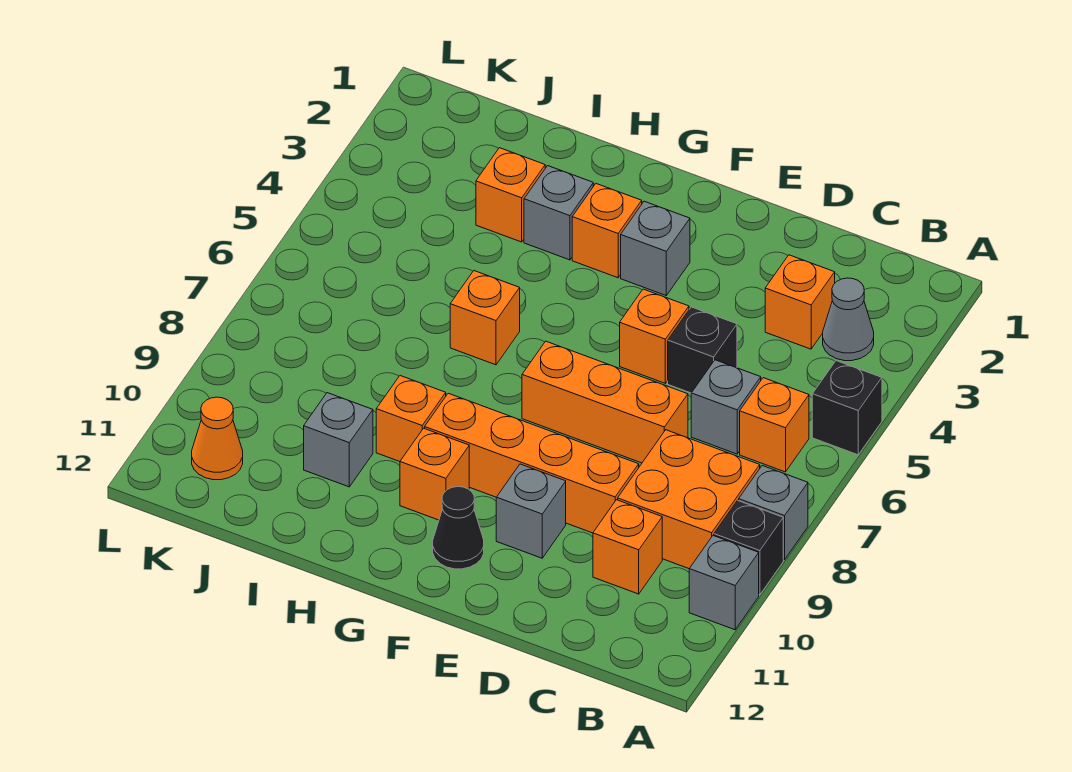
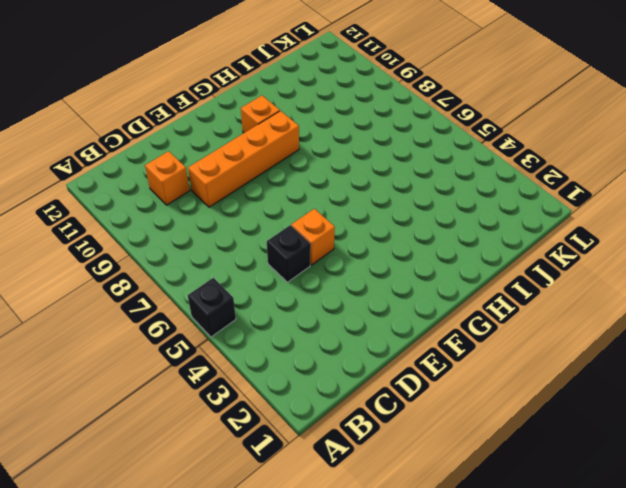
none -> grey brick A8 level 1
none -> black brick A9 level 1
none -> grey brick A10 level 1

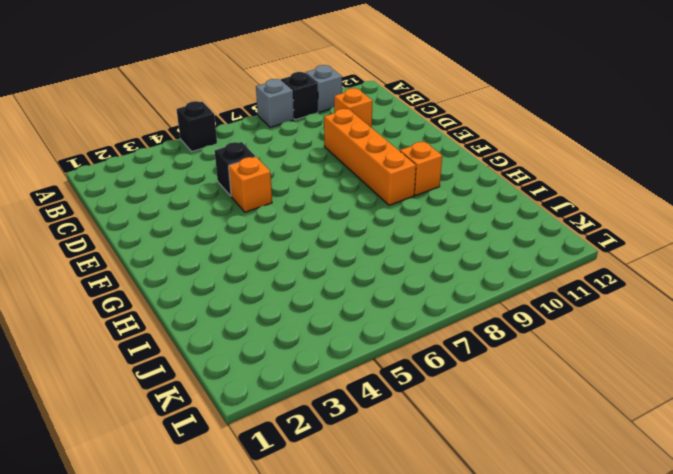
none -> grey cone B3 level 1
none -> orange brick B6 level 1
none -> orange brick B8:C9 level 1

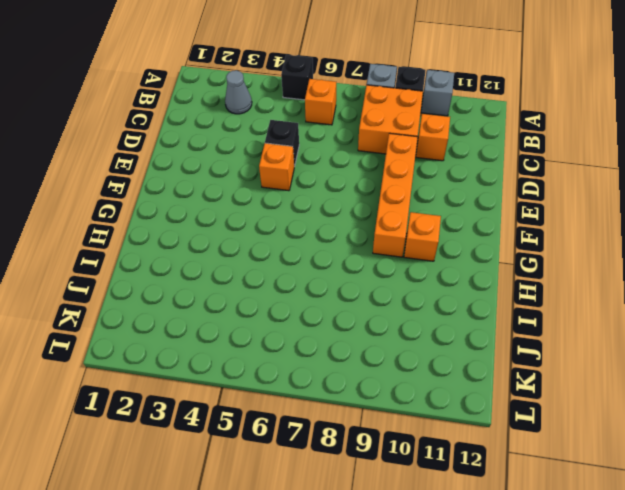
none -> orange brick C3 level 1
none -> grey brick C6 level 1
none -> orange brick D7:F7 level 1

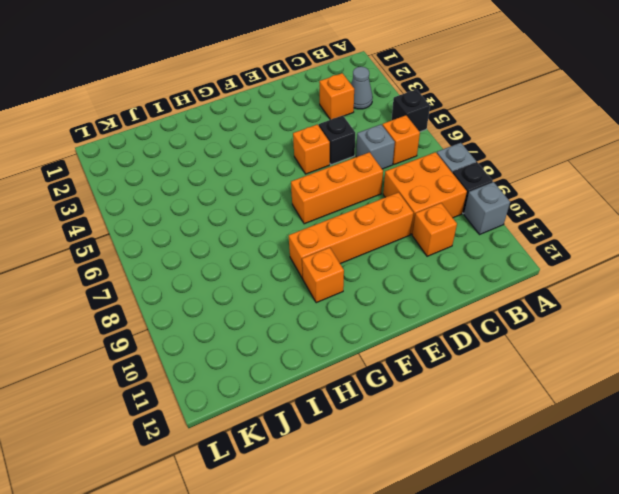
none -> grey brick E10 level 1
none -> grey brick F3 level 1
none -> black cone F11 level 1

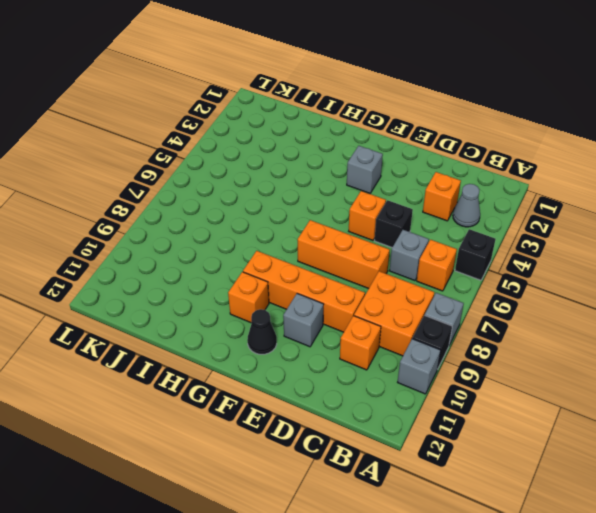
none -> orange brick G3 level 1
none -> grey brick H3 level 1
none -> orange brick H6 level 1

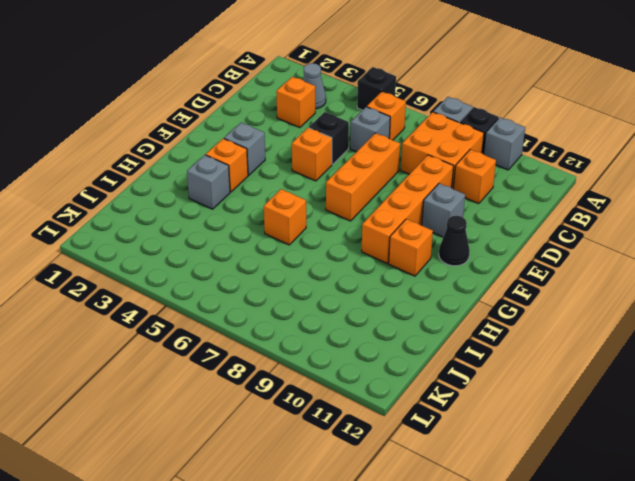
none -> orange brick H9 level 1
none -> orange brick I3 level 1
none -> grey brick I10 level 1

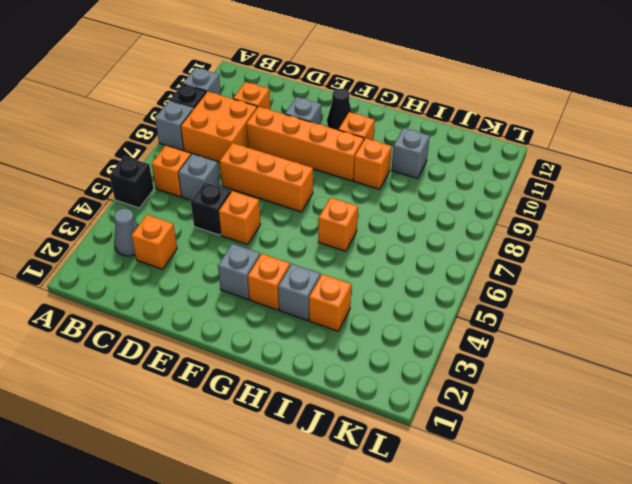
none -> orange cone K11 level 1

